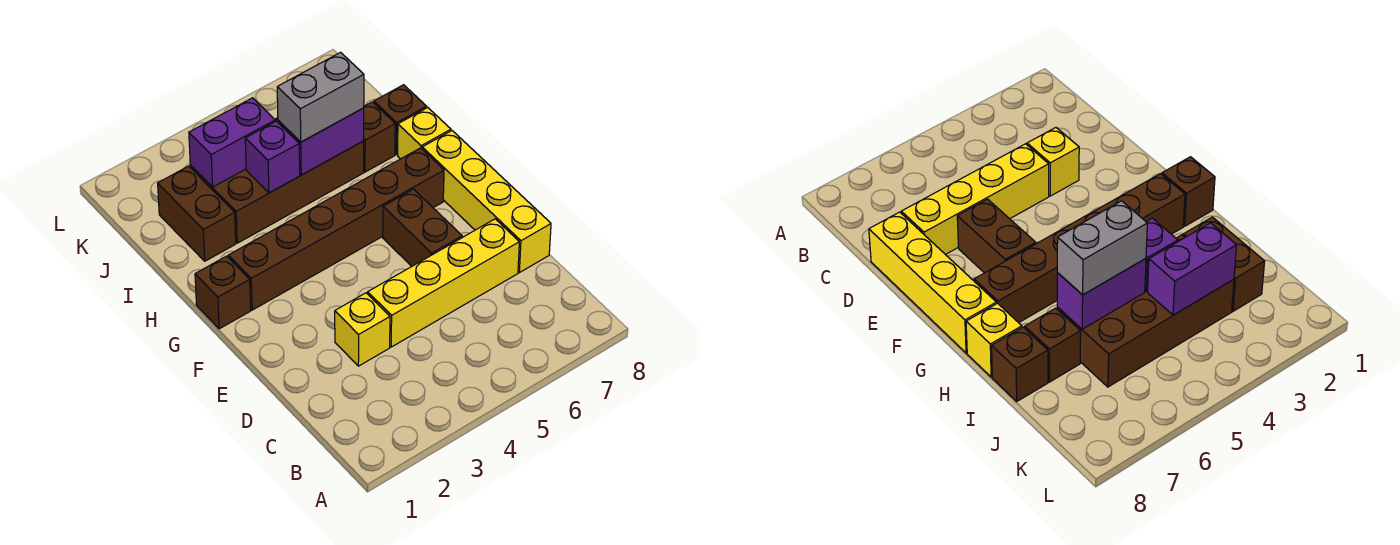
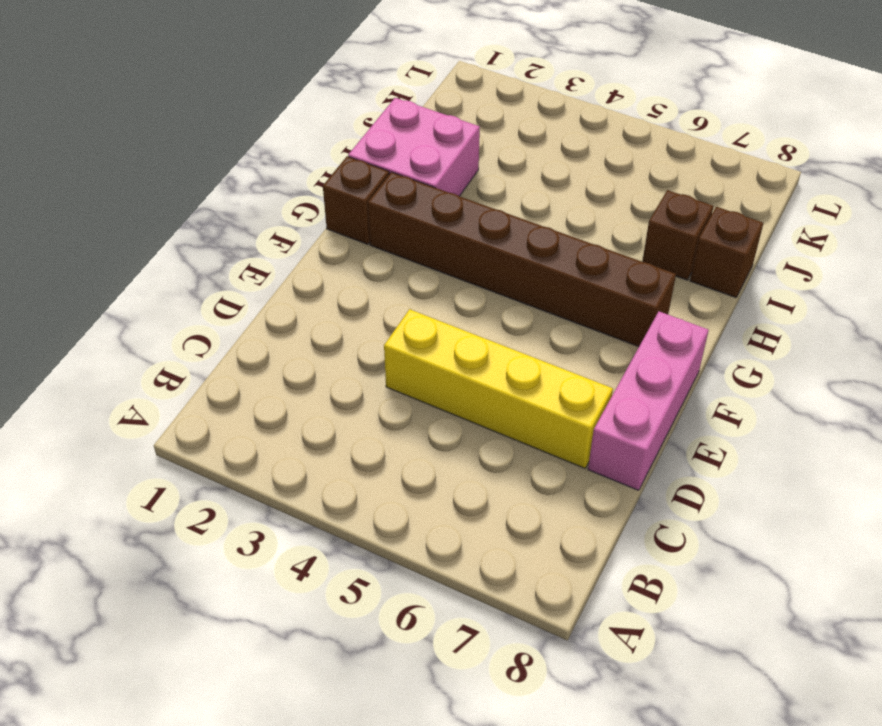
pink brick D8:F8 level 1 -> yellow brick D8:G8 level 1
pink brick H1:I2 level 1 -> brown brick I2:J2 level 1
none -> yellow brick D3 level 1
none -> brown brick E6:F6 level 1
none -> yellow brick H8 level 1

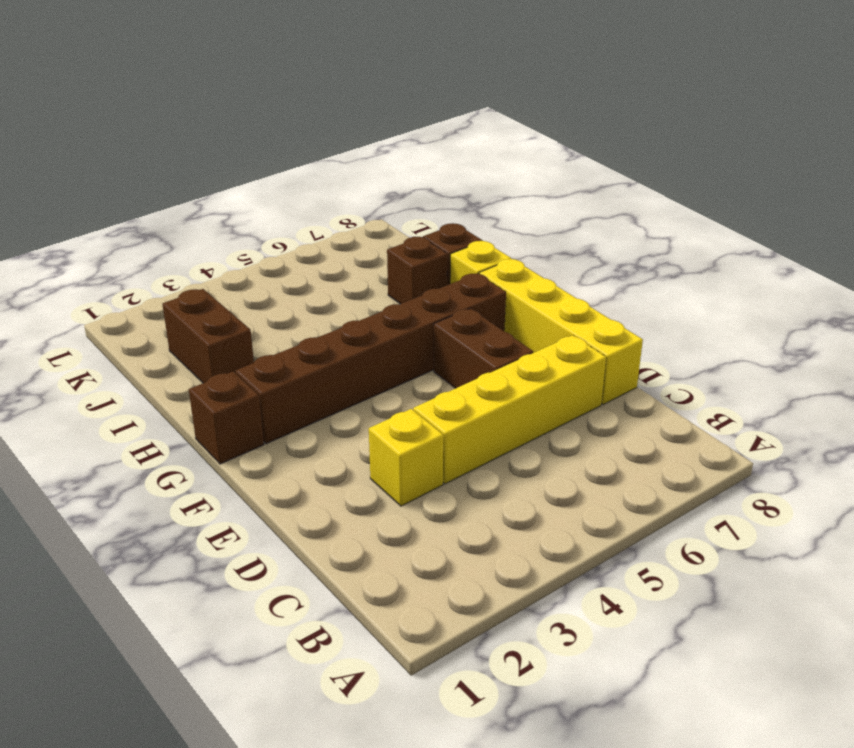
none -> brown brick I3:J6 level 1
none -> purple brick I4 level 2
none -> purple brick I5:I6 level 2

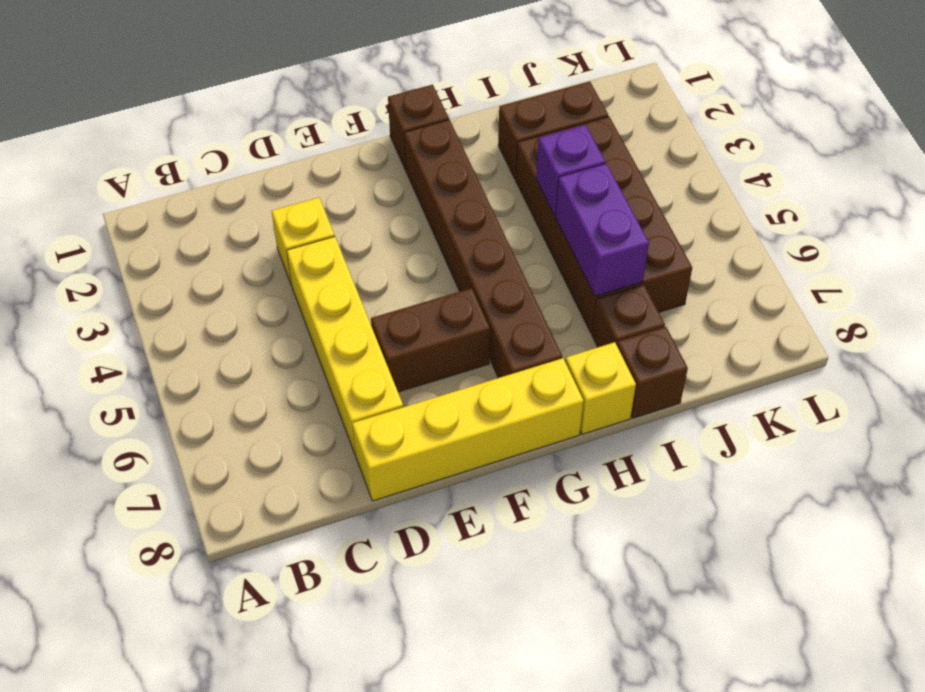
none -> purple brick J3:J4 level 2
none -> grey brick I5:I6 level 3

